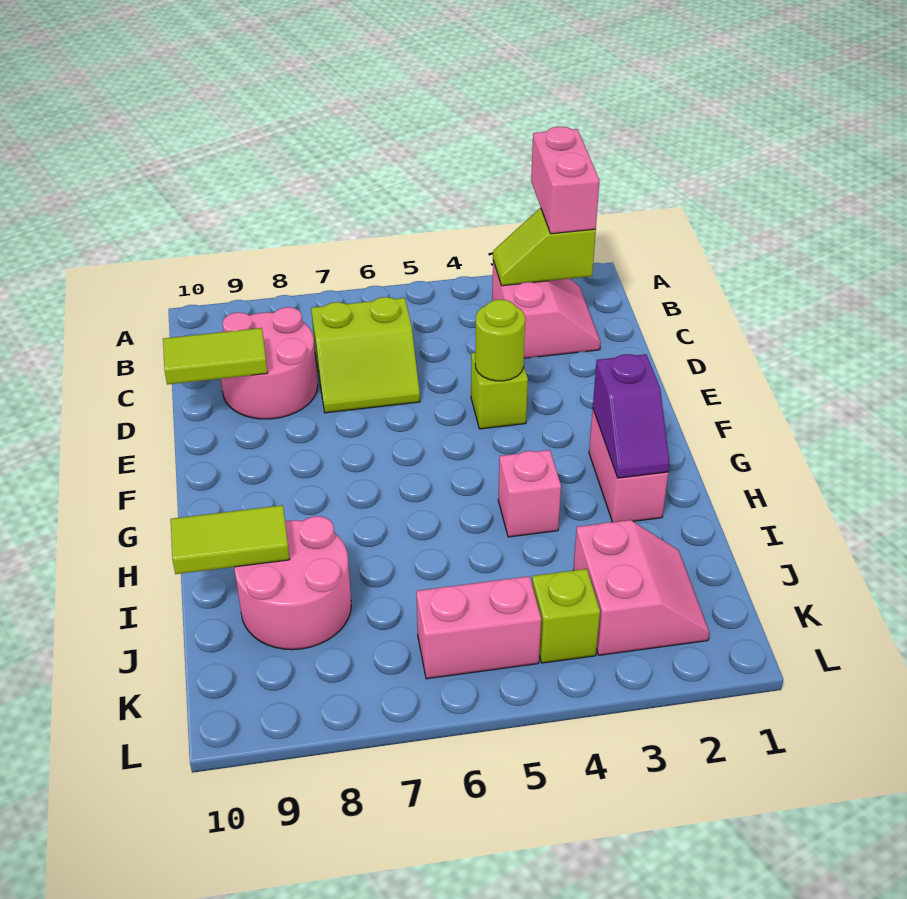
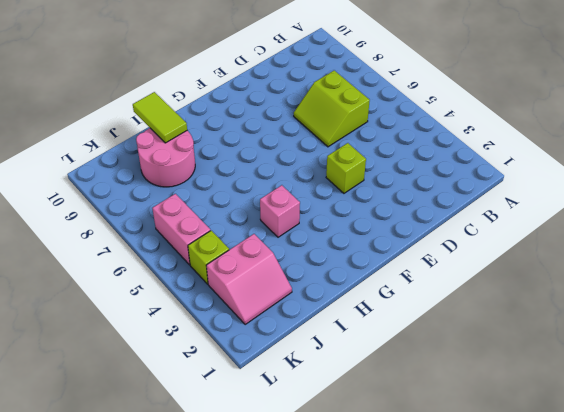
none -> pink slope B2:C3 level 1 top 3
none -> pink round brick C8:D9 level 1
none -> pink brick G2:H2 level 1

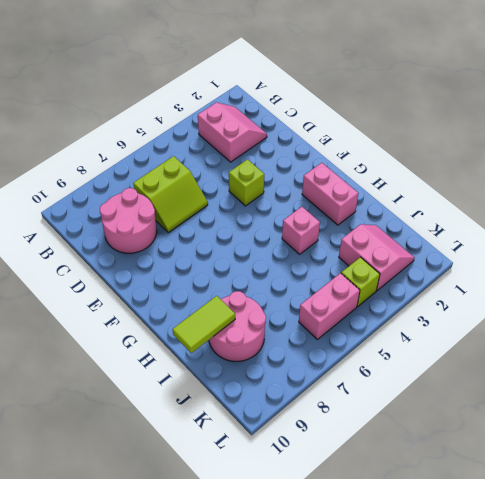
none -> lime slope B2:B3 level 2 top 2
none -> lime tile D9:D10 level 2
none -> lime round brick E4 level 2

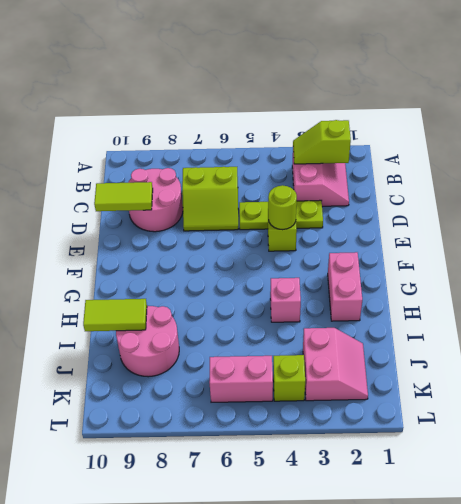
lime plate D3:D5 level 1 -> none
none -> purple slope G2:H2 level 2 top G
none -> pink brick A2:B2 level 3

